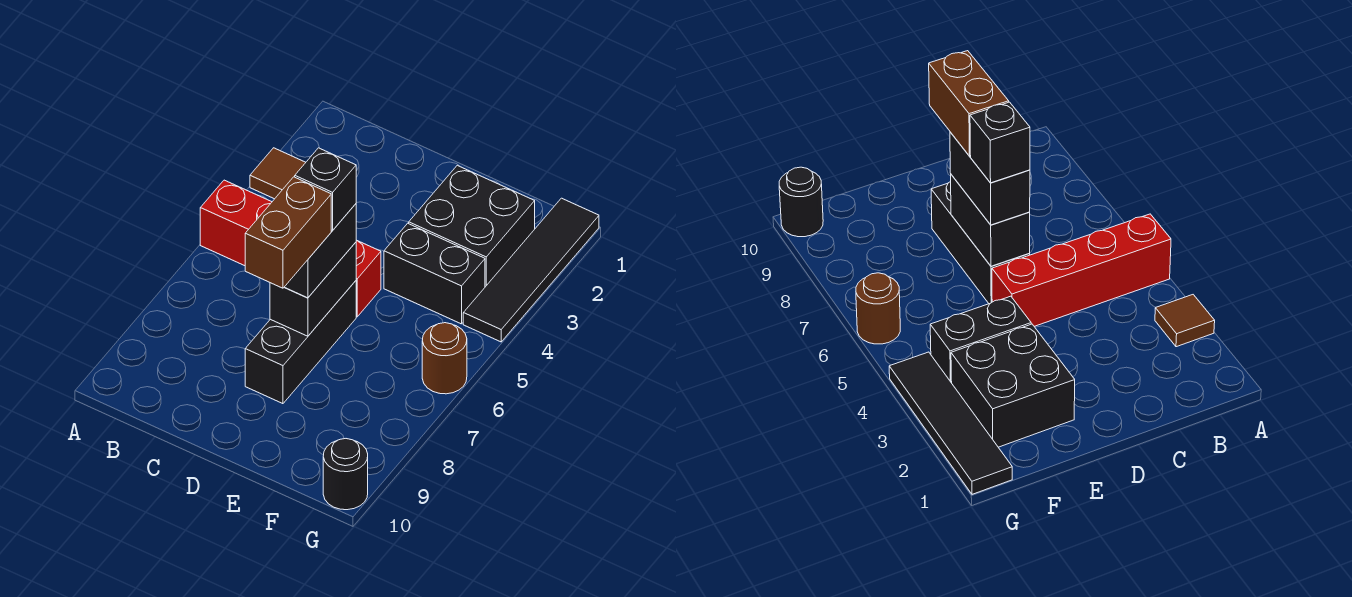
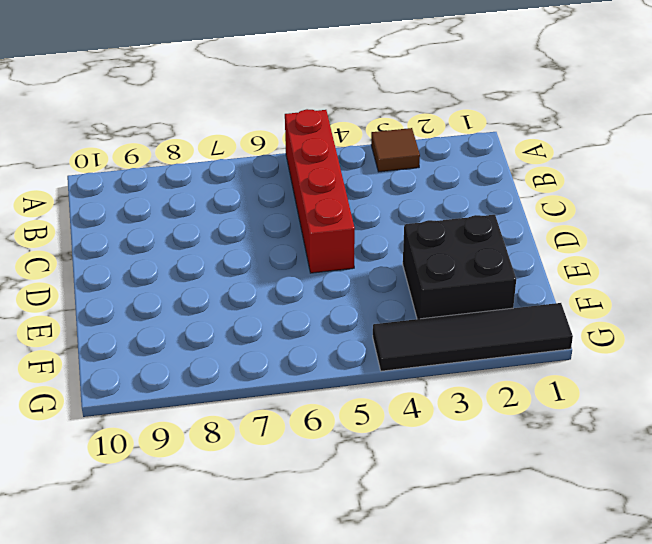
none -> black brick D6:D8 level 1
none -> black brick E4:F4 level 1
none -> brown round brick G6 level 1

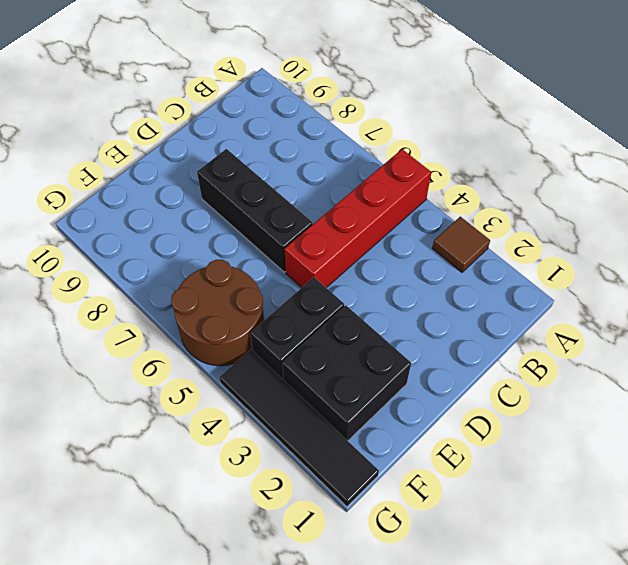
brown round brick F5:G6 level 1 -> brown round brick G6 level 1
none -> black round brick G10 level 1
none -> black brick D6:D7 level 2
none -> black brick D6:D7 level 3

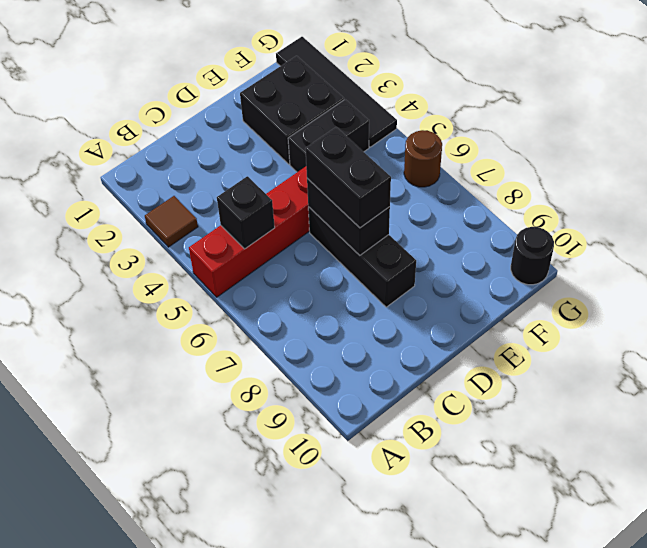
black brick B5 level 2 -> black brick D6 level 4
none -> brown brick D7:D8 level 4

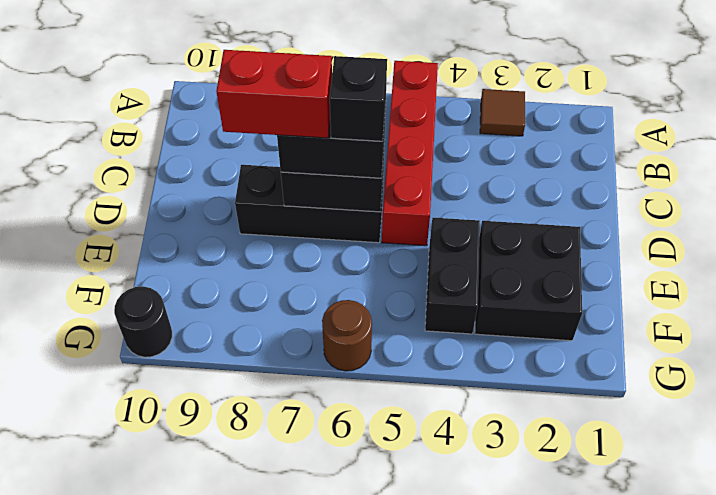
red brick D7:D8 level 4 -> brown brick D7:D8 level 4
none -> black tile G1:G4 level 1

